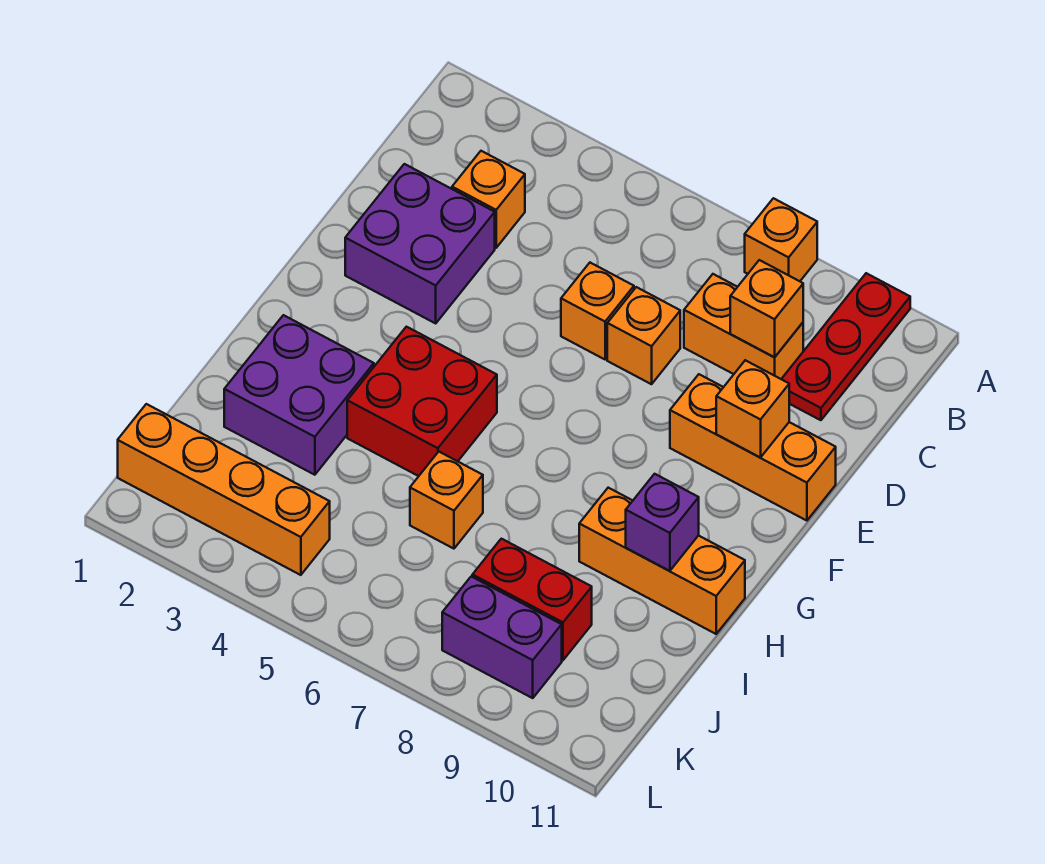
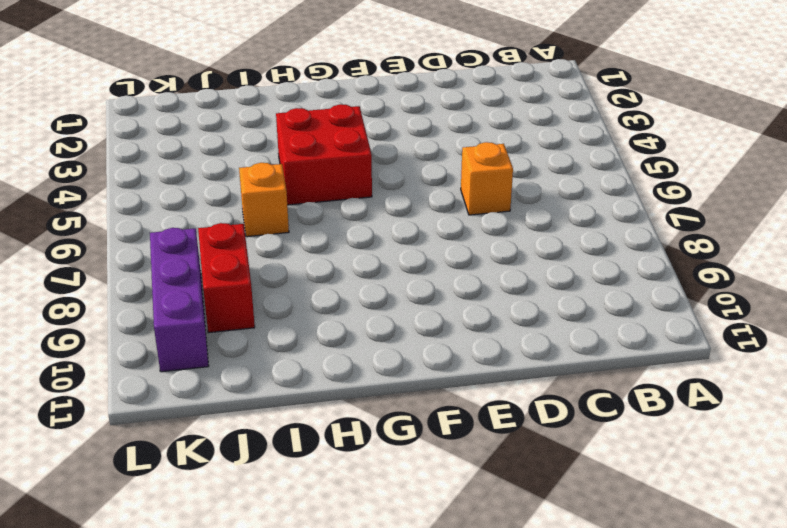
purple brick K8:K10 level 1 -> purple brick K8:K9 level 1
none -> orange brick A8 level 1
none -> red plate A10:C10 level 1
none -> orange brick C3 level 1

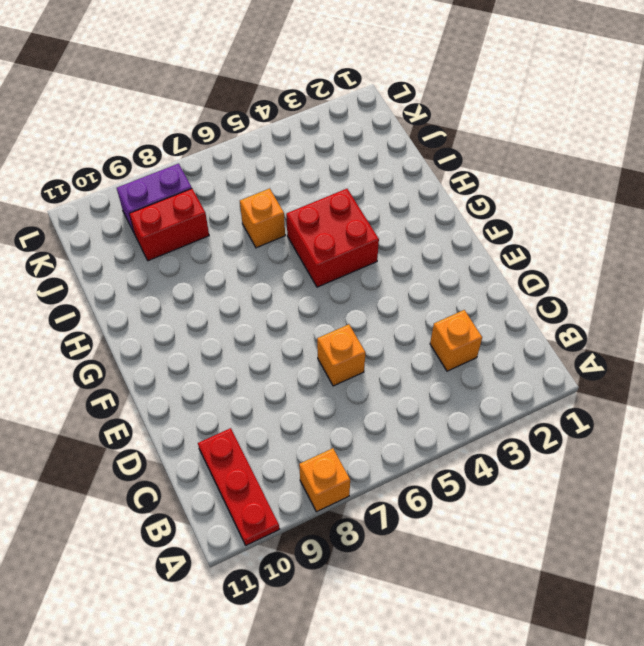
none -> orange brick C8:C9 level 1
none -> purple brick D2:E3 level 1
none -> orange brick D7 level 1

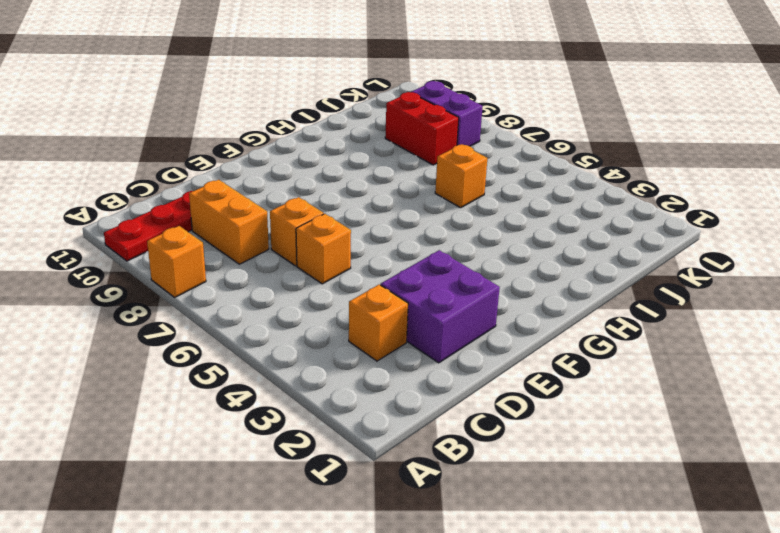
none -> orange brick E9:E11 level 1
none -> red brick G4:H5 level 1
none -> purple brick H2:I3 level 1

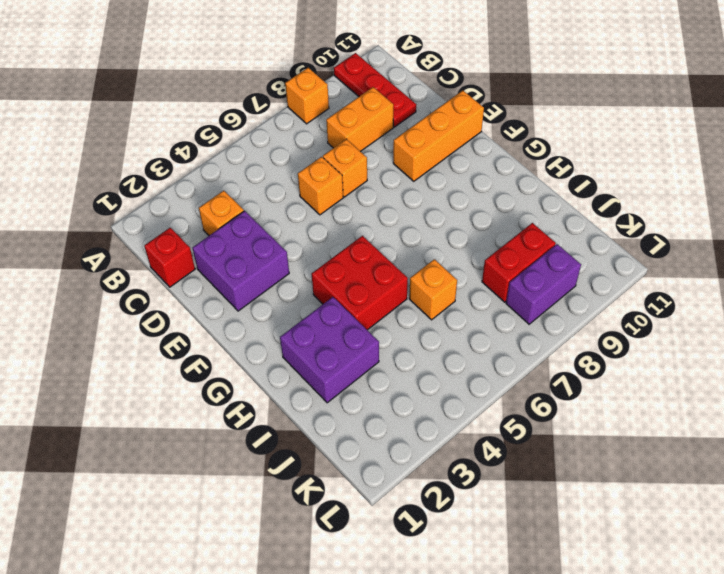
red brick C1 level 1 -> none
none -> orange brick H9:H11 level 1
none -> orange brick K1:K4 level 1
none -> orange brick C9 level 2

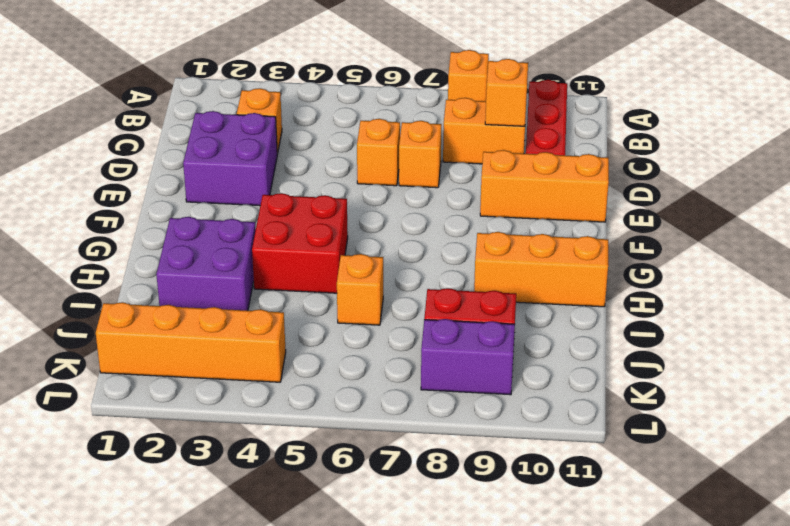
none -> orange brick E10 level 2
none -> purple brick H10 level 2

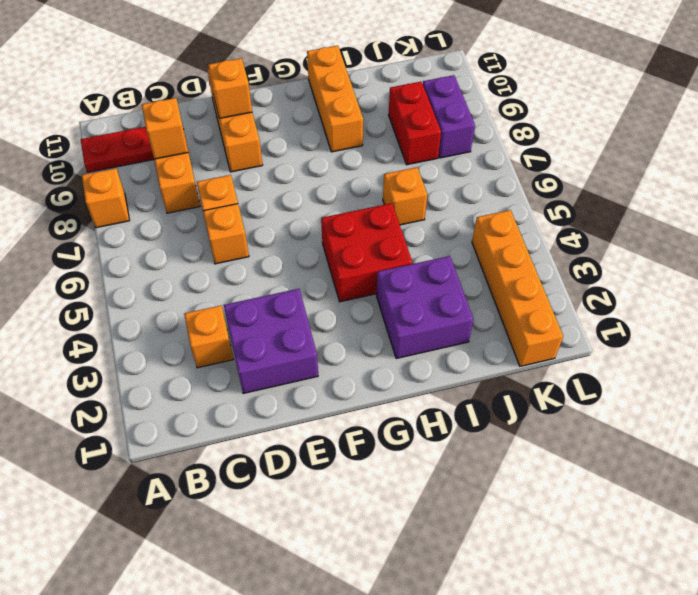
none -> purple brick H10 level 2

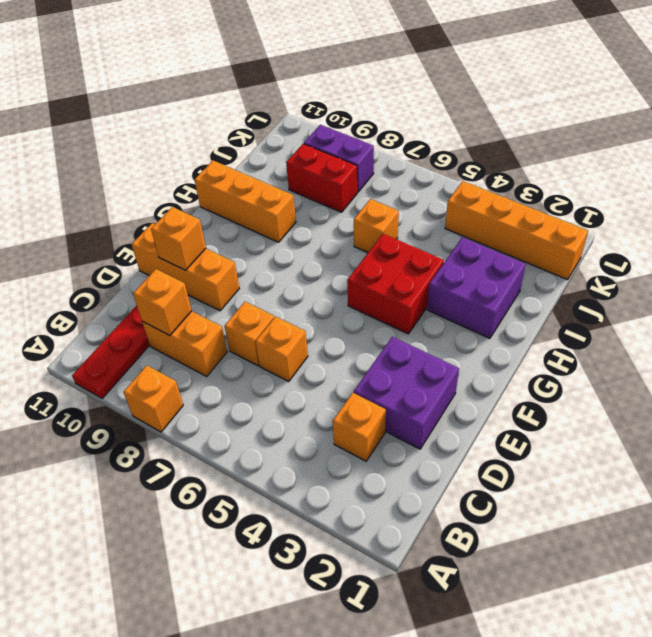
none -> purple brick H10 level 2

